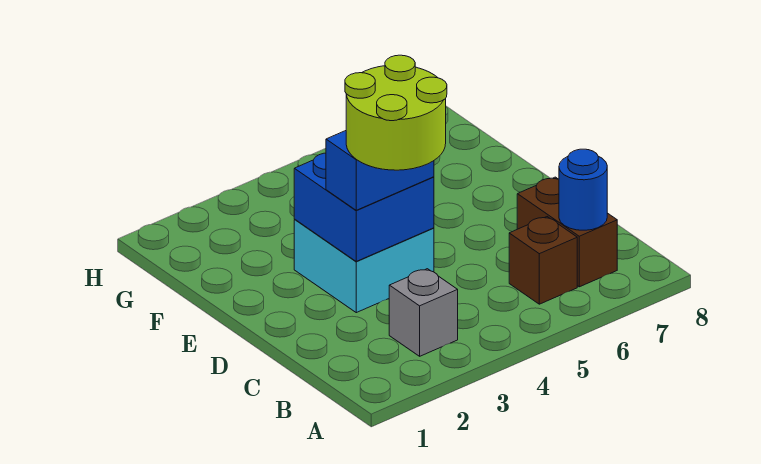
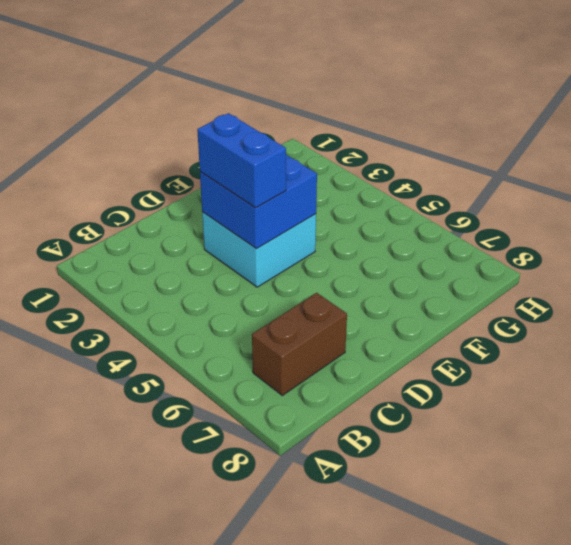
none -> grey brick B3 level 1
none -> brown brick B6 level 1

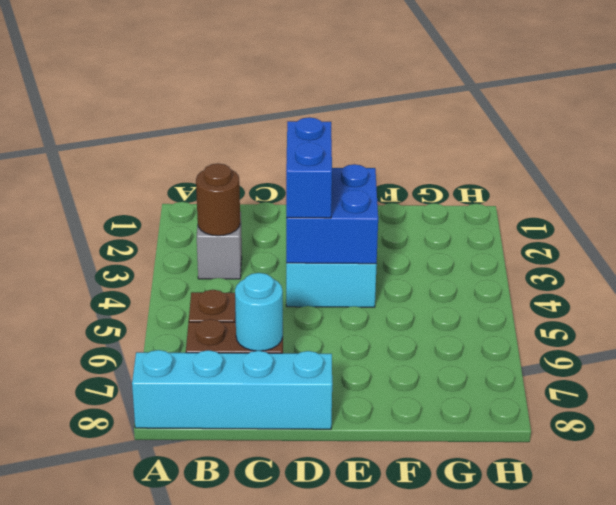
cyan brick A8:D8 level 1 -> none
brown round brick B3 level 2 -> none
cyan round brick C7 level 2 -> none
none -> blue round brick B7 level 2
none -> lime round brick C3:D4 level 4

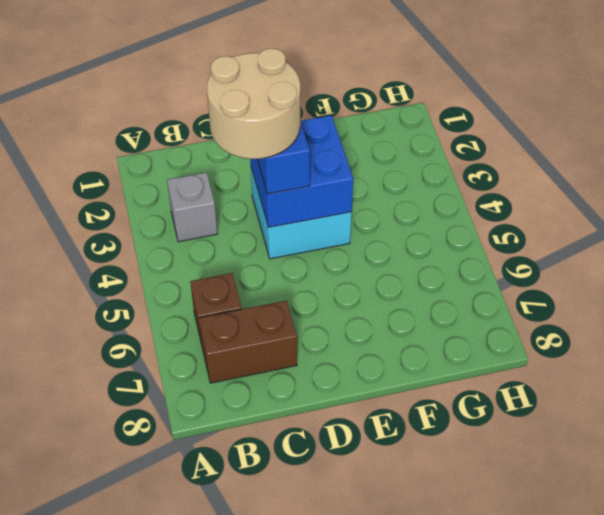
tan round brick C3:D4 level 4 -> lime round brick C3:D4 level 4
none -> blue round brick B7 level 2

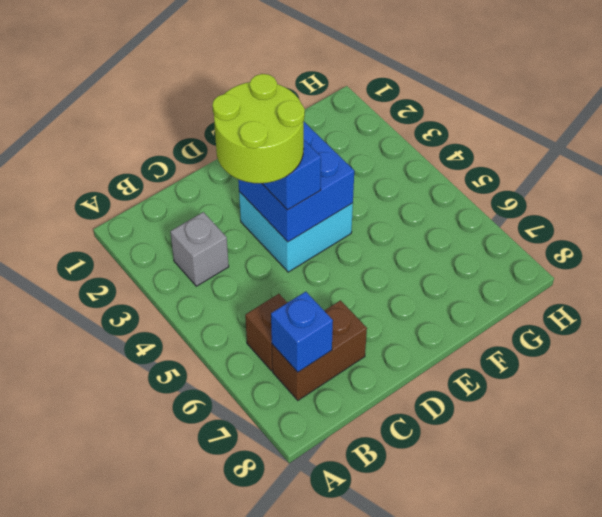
blue brick B7 level 2 -> blue round brick B7 level 2

